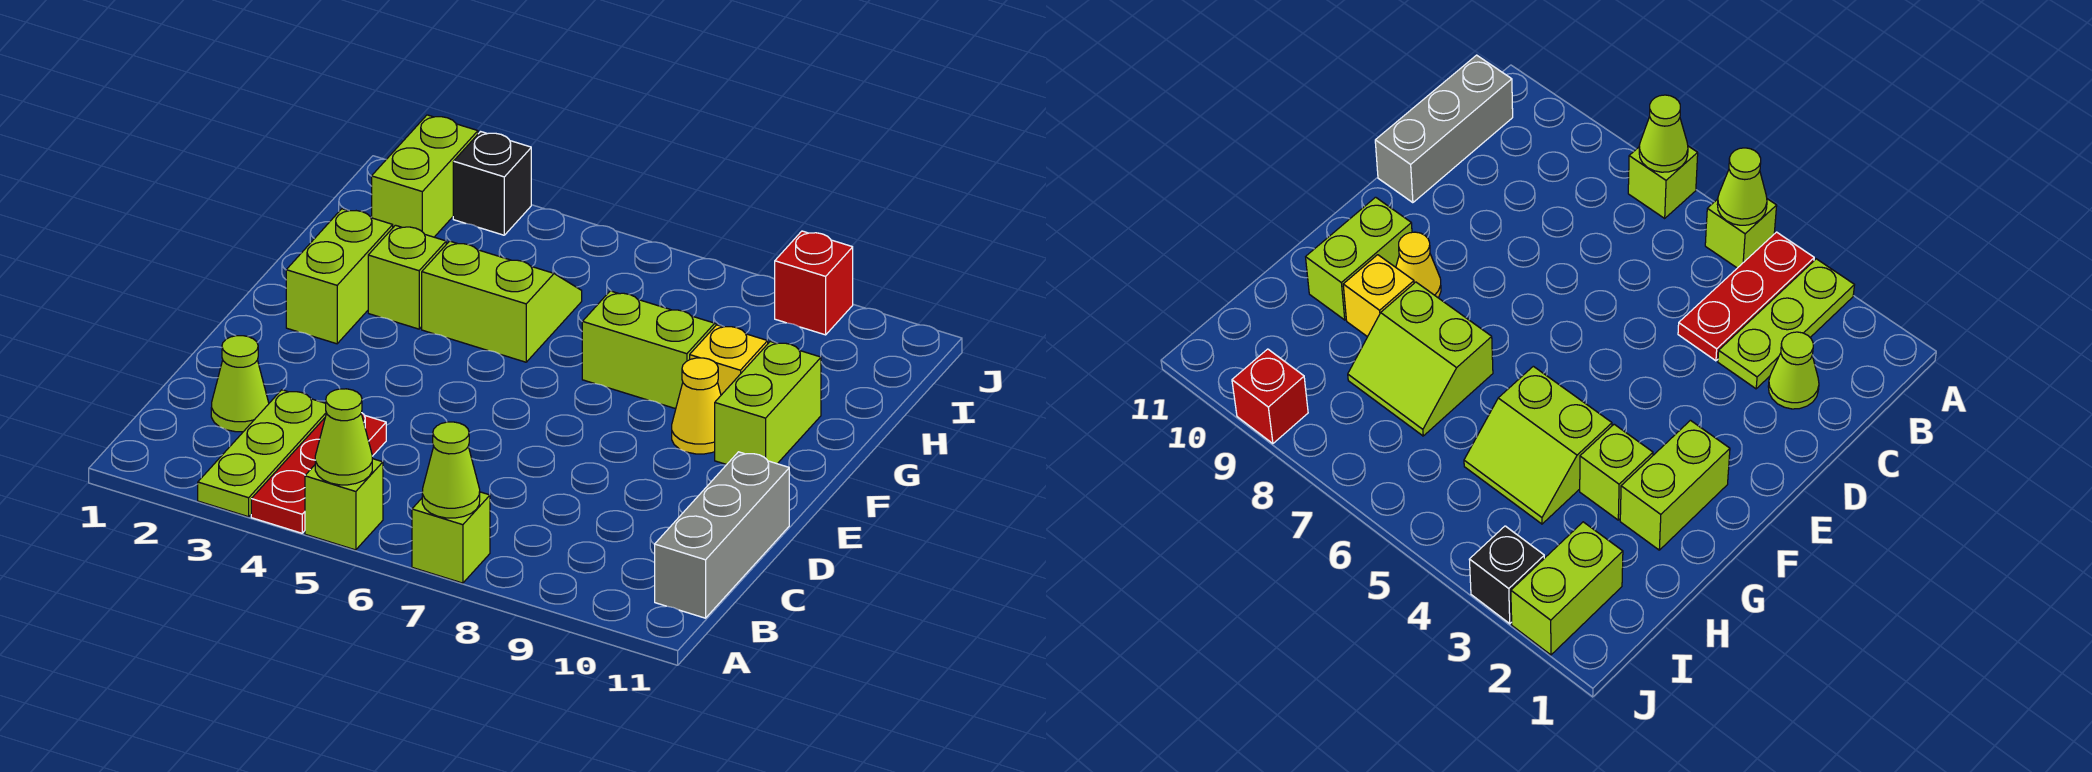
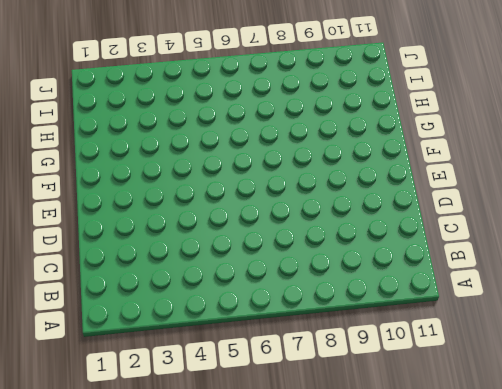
none -> lime plate A3:C3 level 1
none -> red plate A4:C4 level 1
none -> lime brick A5 level 1

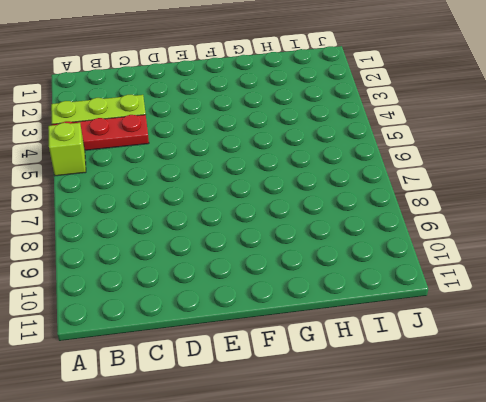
none -> lime brick A7 level 1
none -> grey brick B11:D11 level 1
none -> lime cone C2 level 1

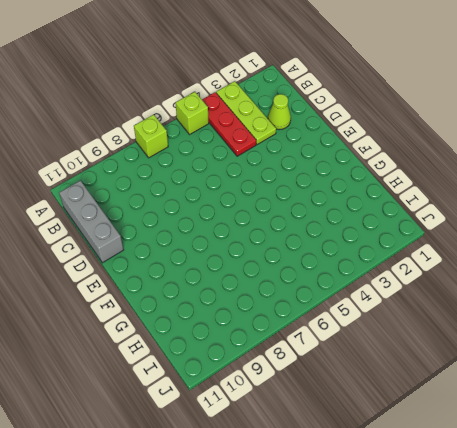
none -> lime brick F2:G2 level 1
none -> yellow cone F9 level 1
none -> lime brick F10:G10 level 1

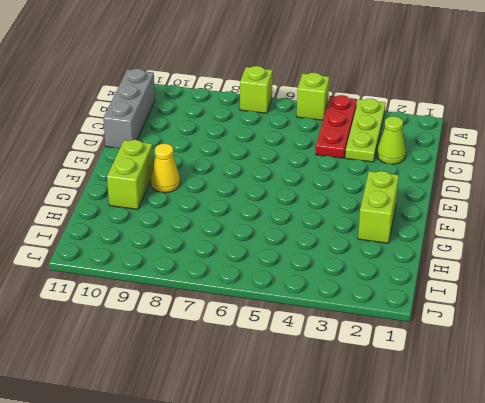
none -> lime brick G3 level 1
none -> lime slope G4:H5 level 1 top G
none -> lime slope G7:H8 level 1 top G

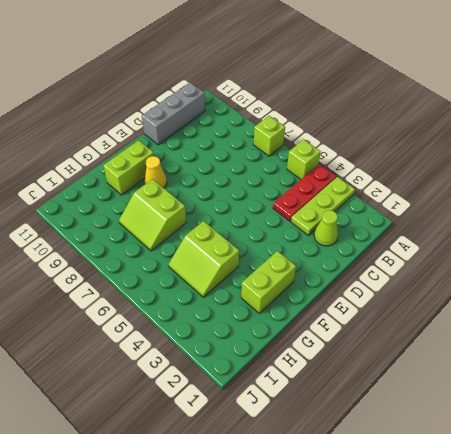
none -> lime brick G3 level 1
none -> yellow brick G9 level 1
none -> lime brick I2:J2 level 1

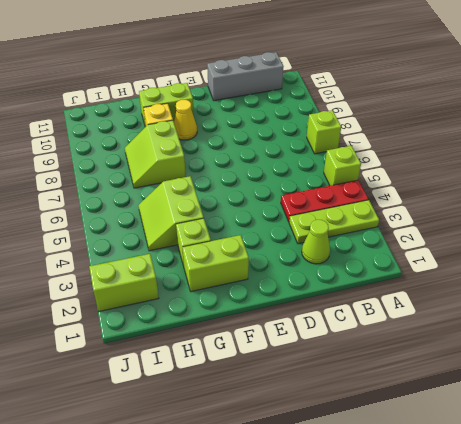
none -> black brick J3 level 1
none -> red brick J9 level 1
none -> lime cone A5 level 2

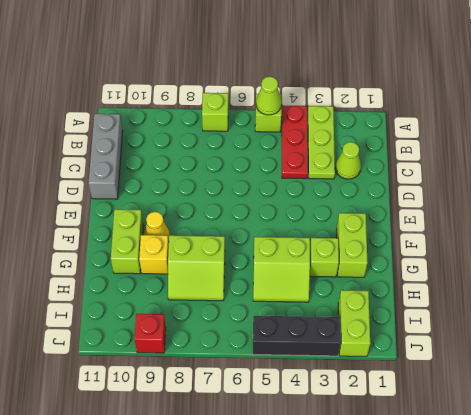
black brick J3:J5 level 1 -> black brick J3 level 1
none -> lime cone A7 level 2

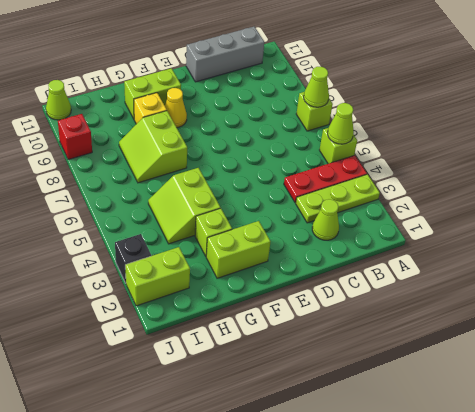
lime cone J11 level 1 -> none

